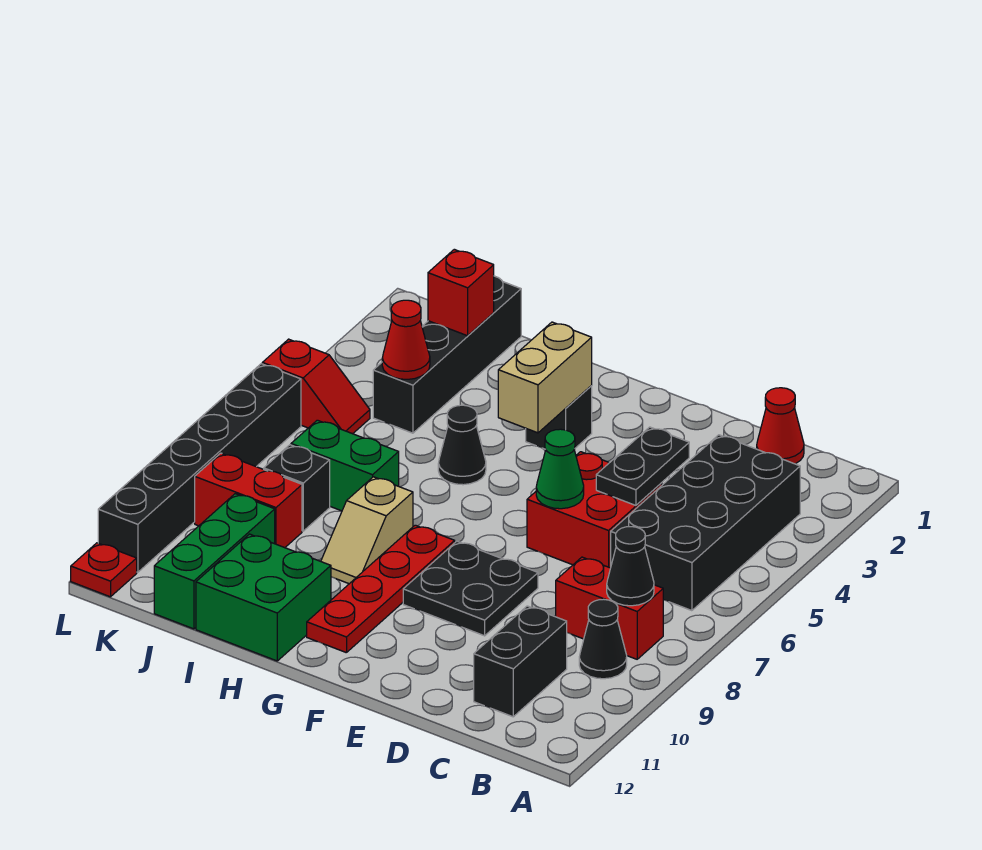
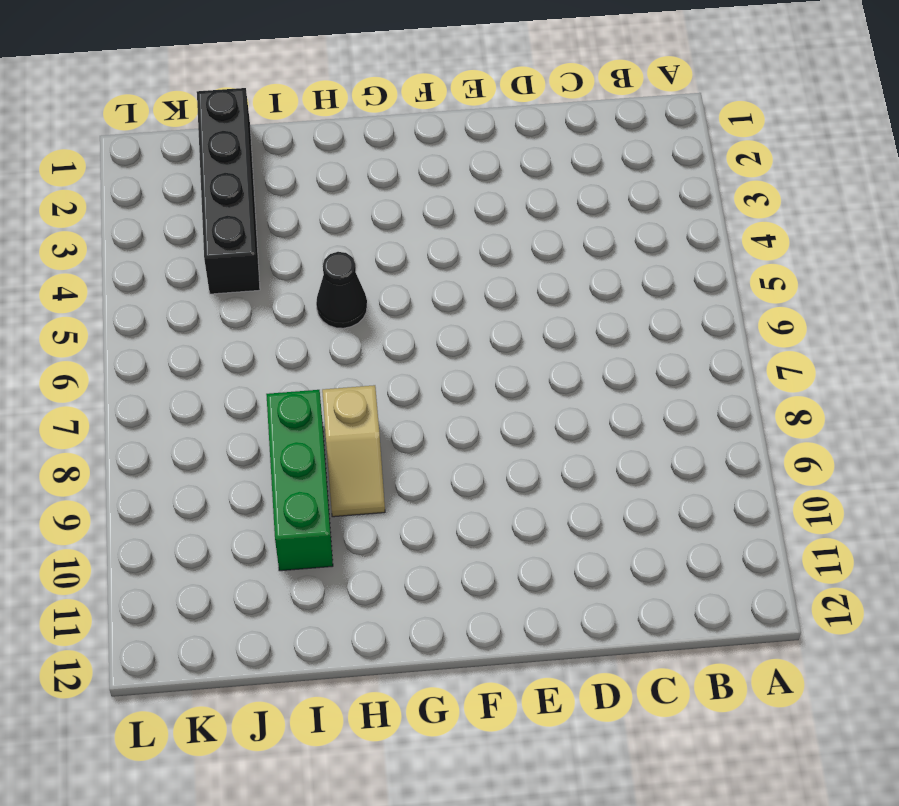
green brick I8:I10 level 1 -> green brick J10:J12 level 1
none -> black brick B3:C6 level 1
none -> red brick B8:C8 level 1
none -> black cone B9 level 1

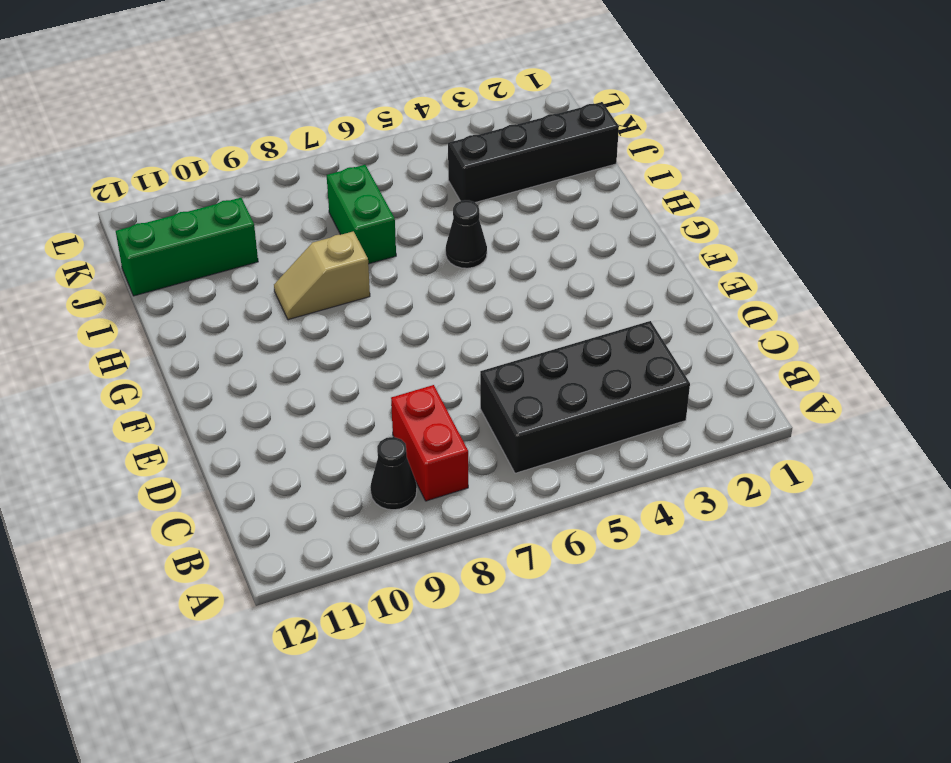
none -> red cone C1 level 1
none -> black brick C10:C11 level 1
none -> red brick D5:E6 level 1

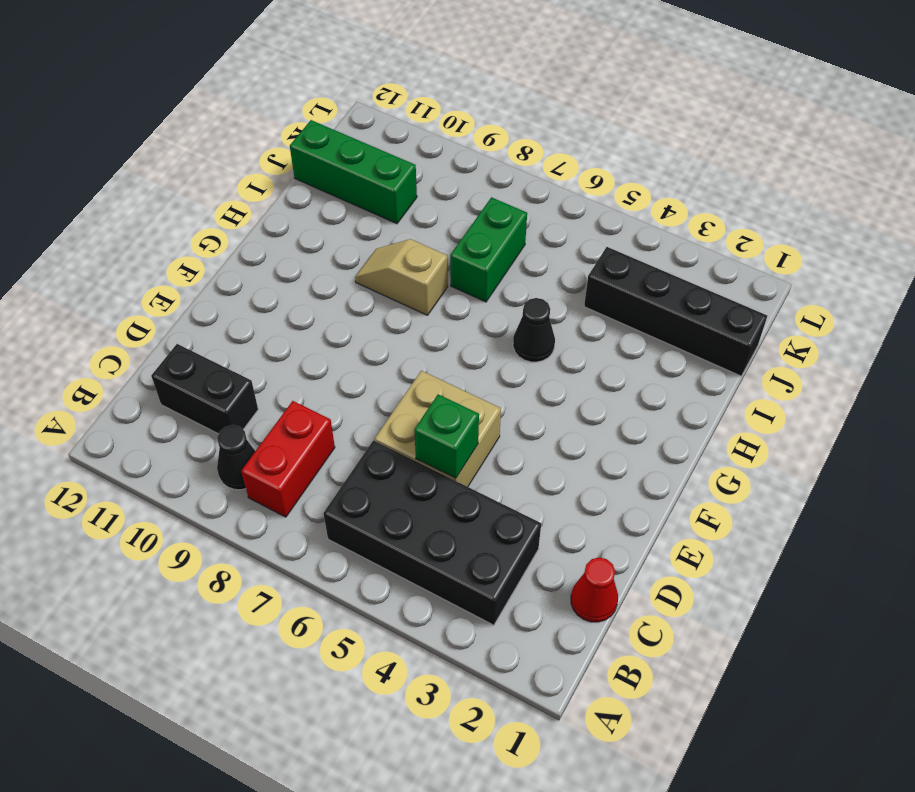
tan brick D5:E6 level 1 -> red brick D5:E6 level 1
green brick D5 level 2 -> black plate D4:D5 level 2
none -> black plate E8:F9 level 1
none -> black brick G3 level 1
none -> red plate G8:G11 level 1

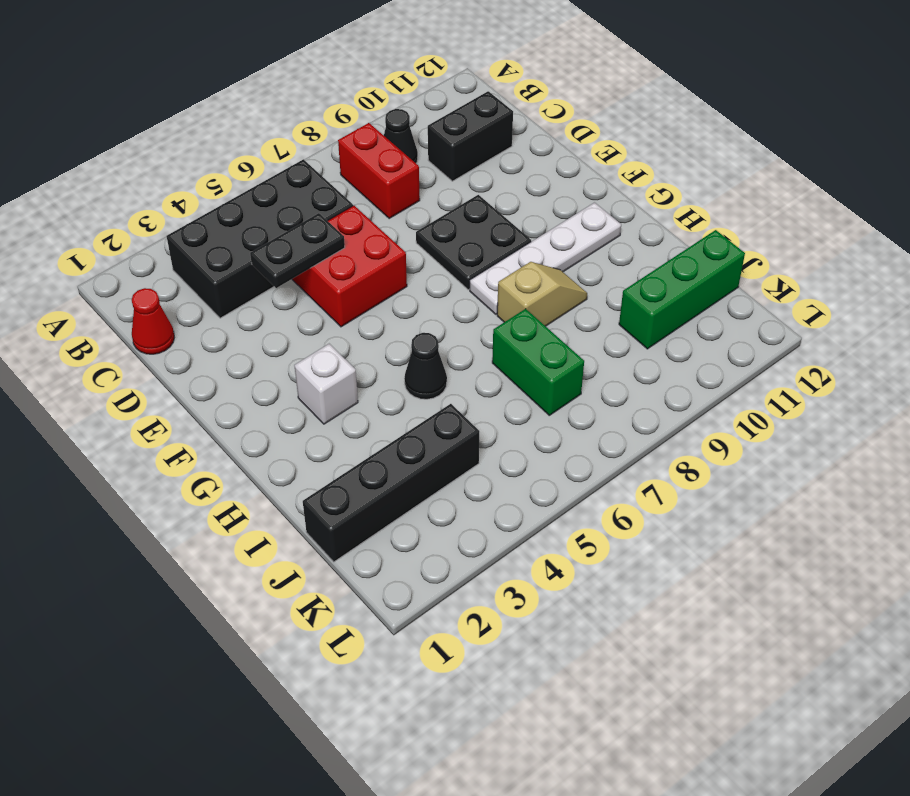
white brick G3 level 1 -> black brick G3 level 1
white plate G8:G11 level 1 -> red plate G8:G11 level 1
none -> green brick H11:I12 level 1
none -> black brick J8 level 1
none -> red brick J9:K9 level 1

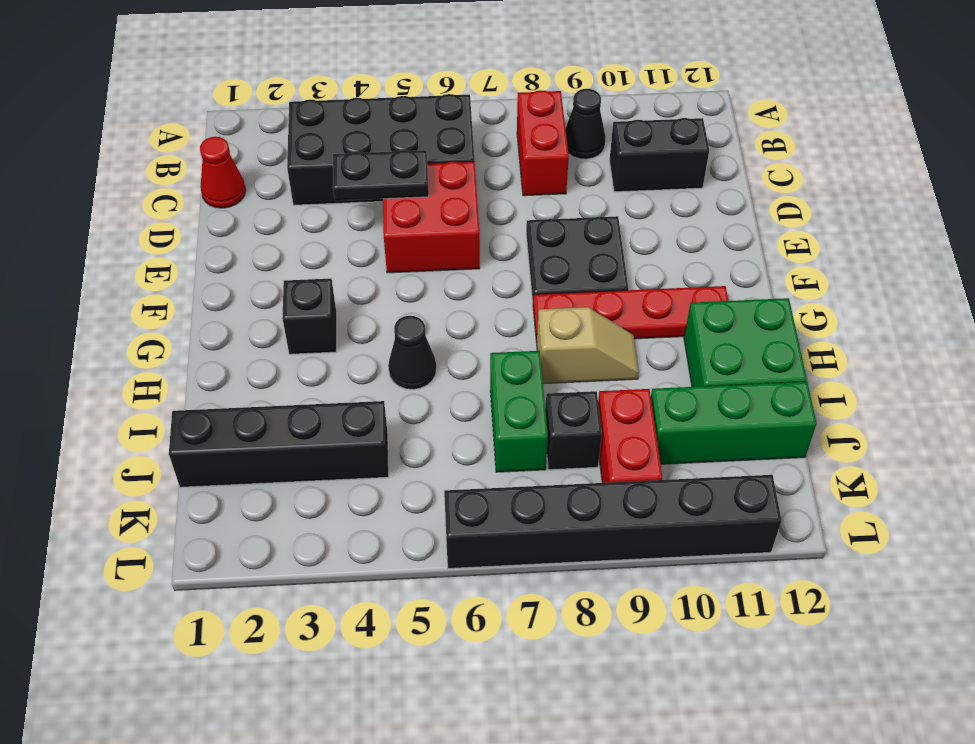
none -> red slope K5:L5 level 1 top L
none -> red plate L12 level 1
none -> black cone B8 level 2

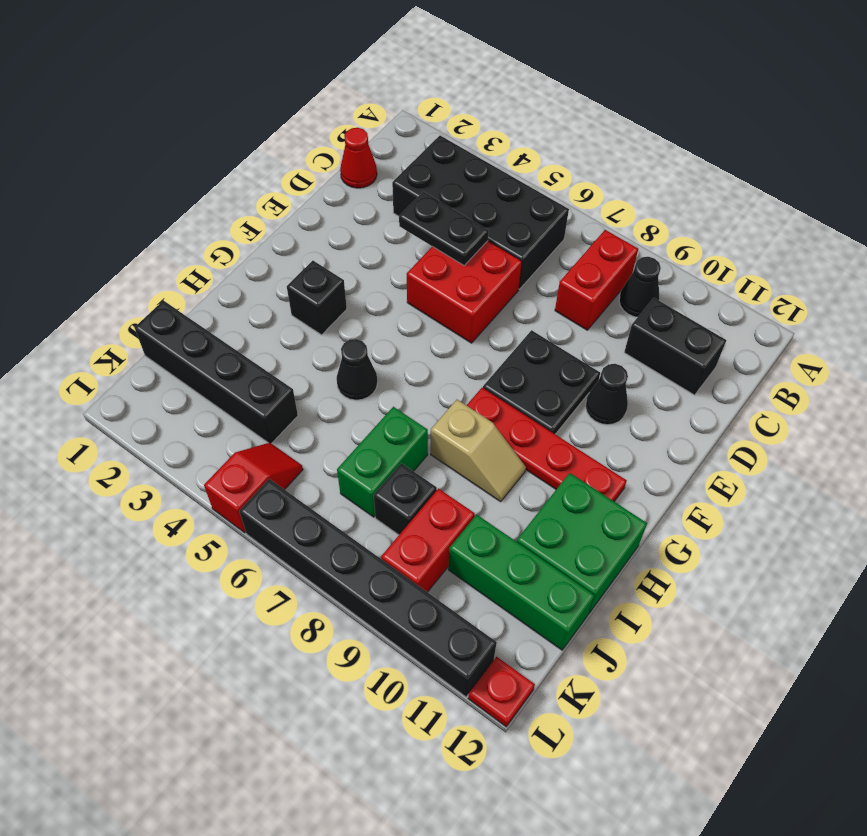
black cone E10 level 1 -> black cone B8 level 2
none -> green cone E6 level 2
none -> tan brick G3:G4 level 2
none -> red brick J2 level 2

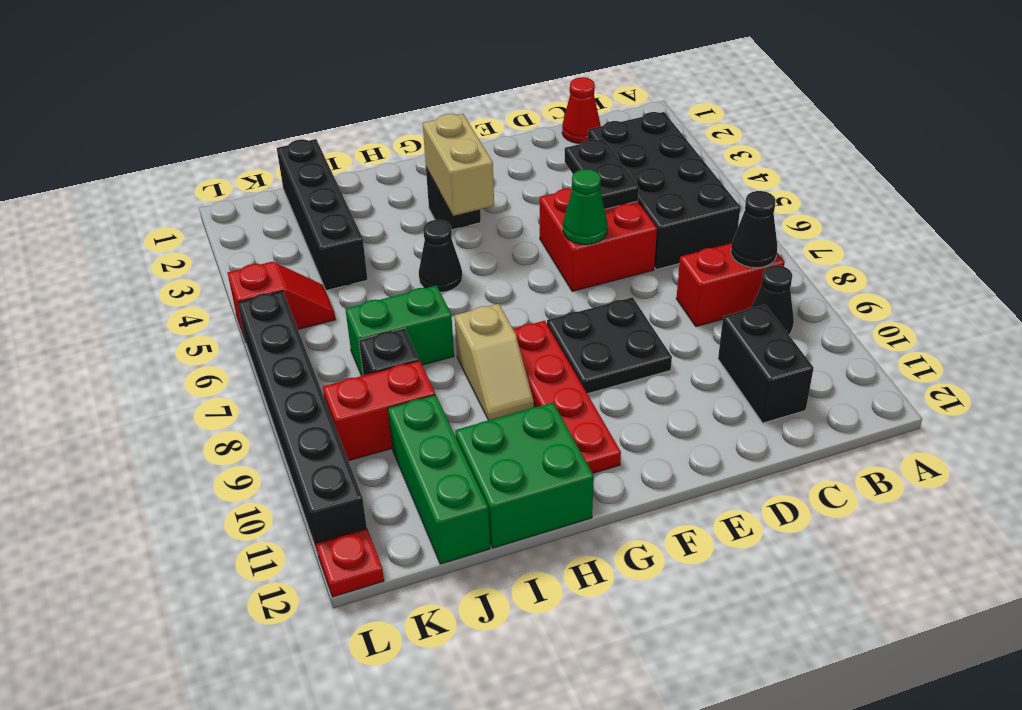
none -> red brick J2 level 2
none -> red cone J4 level 2

